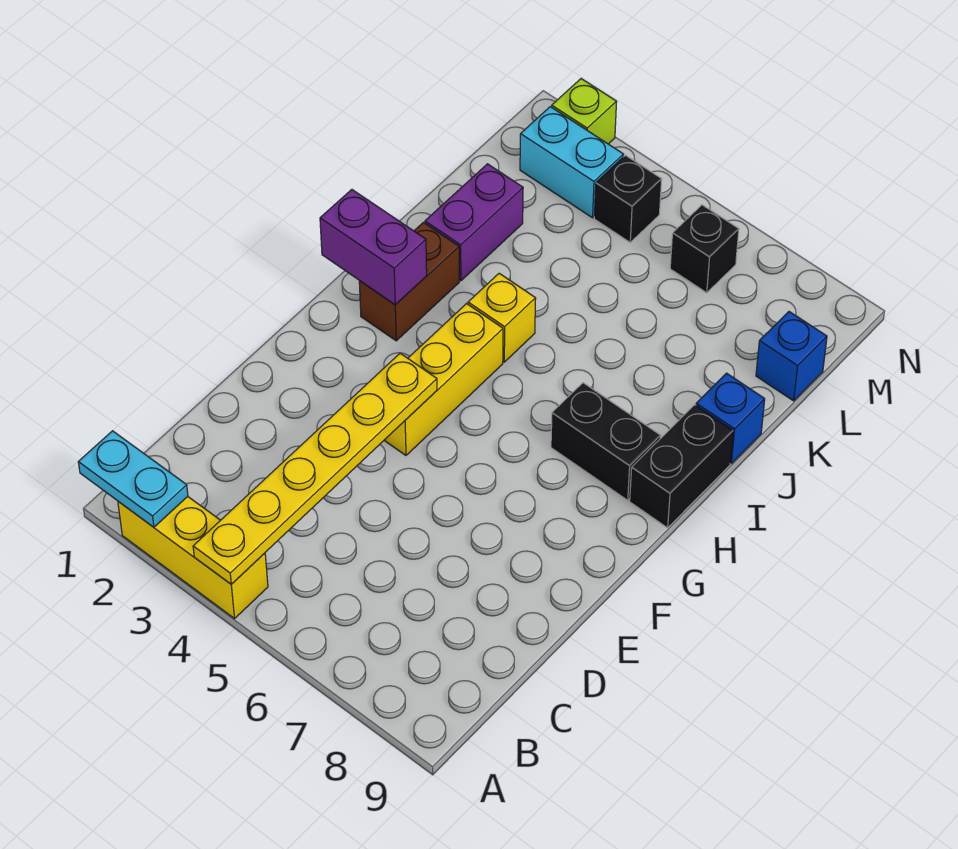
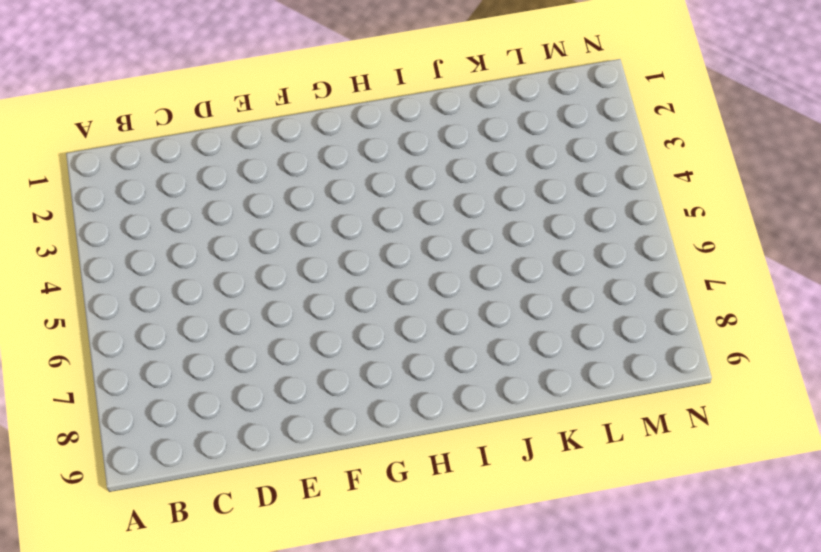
none -> yellow brick A2:A4 level 1
none -> yellow brick F4:H4 level 1
none -> brown brick H2:I2 level 1

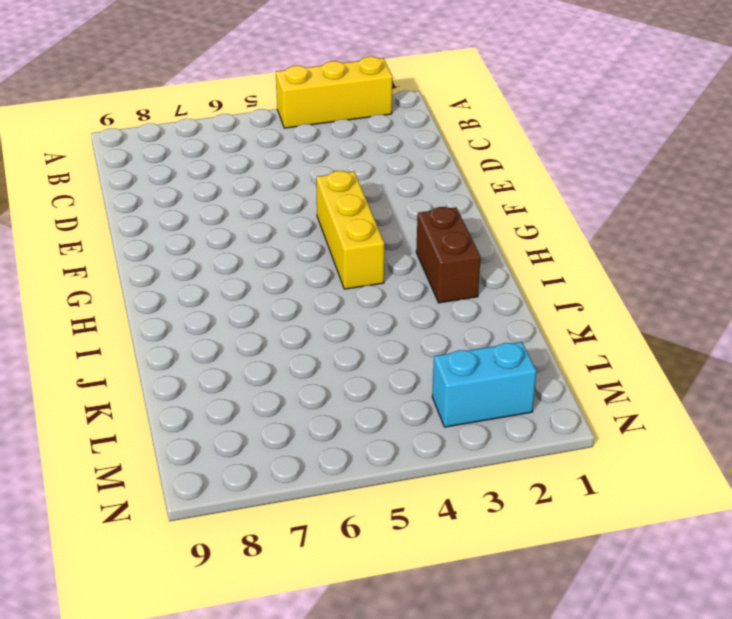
none -> black brick H7:H8 level 1
none -> black brick H9:I9 level 1
none -> yellow brick I4 level 1

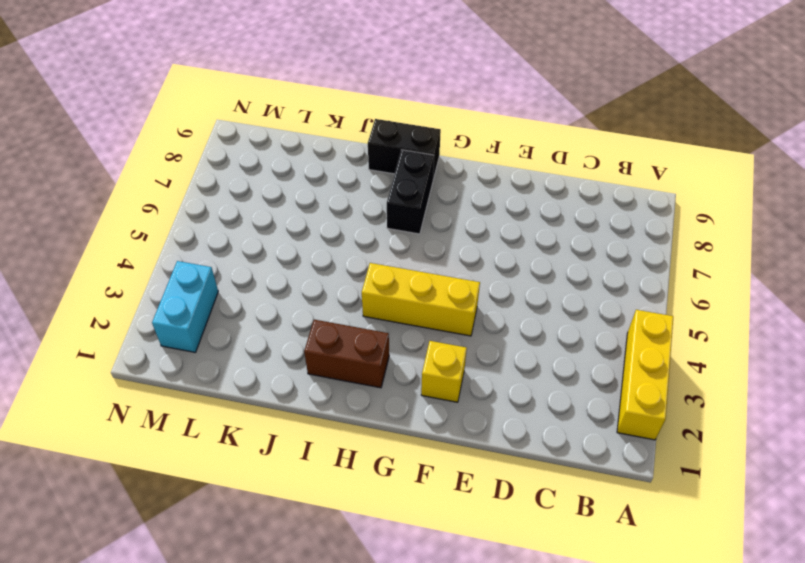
yellow brick F2 level 1 -> yellow brick I4 level 1
none -> purple brick J2:K2 level 1
none -> blue brick J9 level 1
none -> blue brick L9 level 1

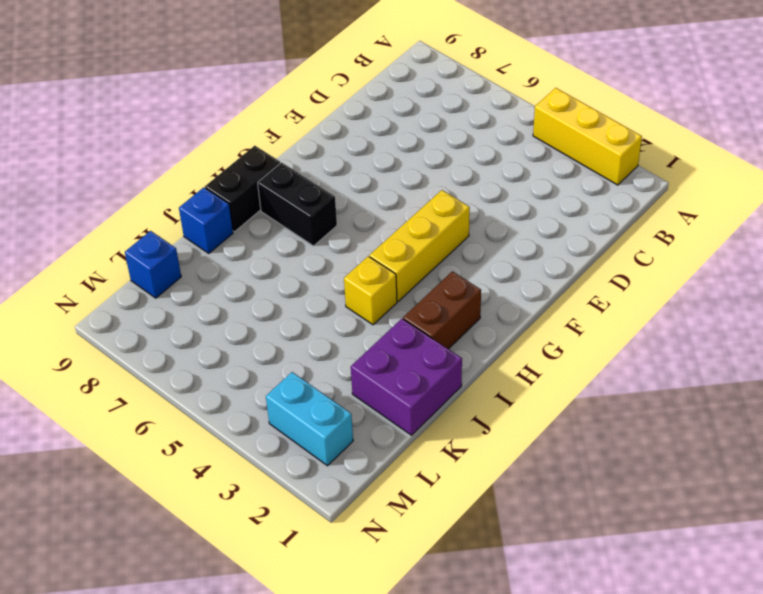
purple brick J1:K2 level 1 -> purple brick J2:K2 level 1
none -> black brick M4 level 1
none -> black brick M6 level 1
none -> lime brick N2 level 1

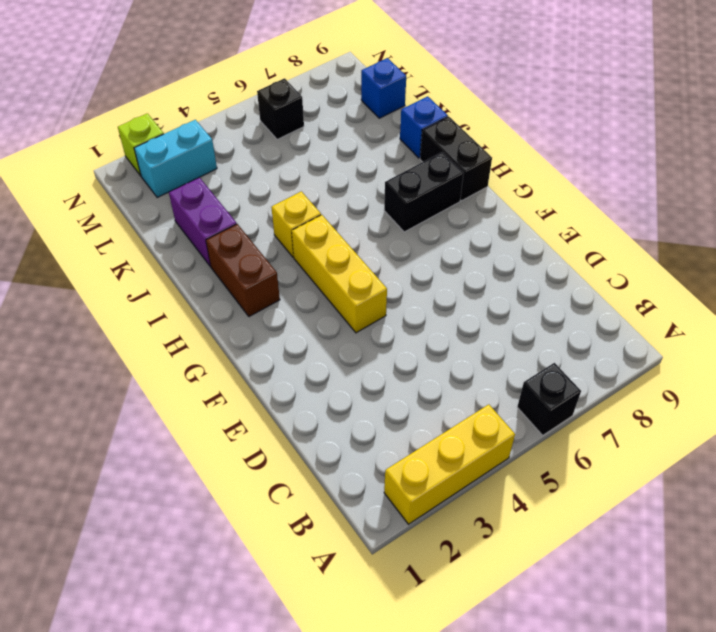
black brick A6 level 1 -> black brick M4 level 1
none -> cyan plate A1:A2 level 2
none -> yellow plate A4:F4 level 2
none -> purple brick H1:H2 level 2

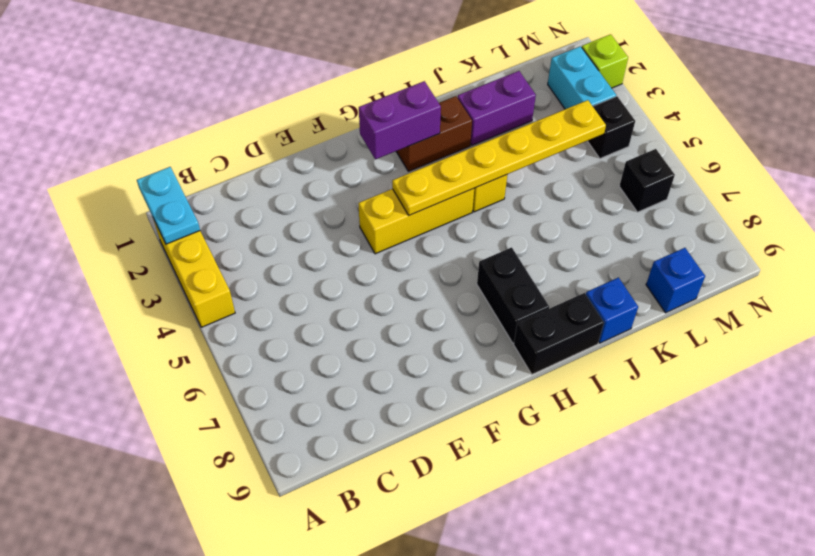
purple brick G2:H2 level 2 -> purple brick H1:H2 level 2
yellow plate G4:L4 level 2 -> yellow plate A4:F4 level 2

